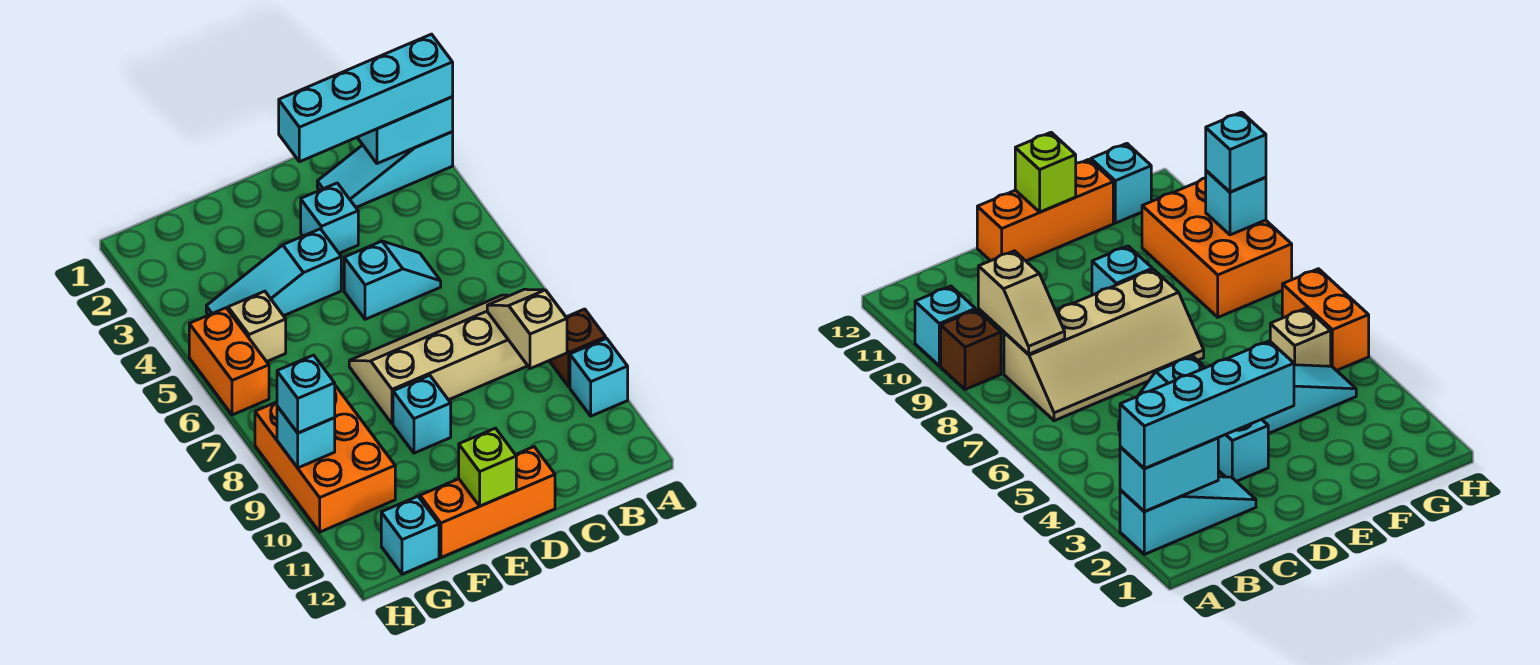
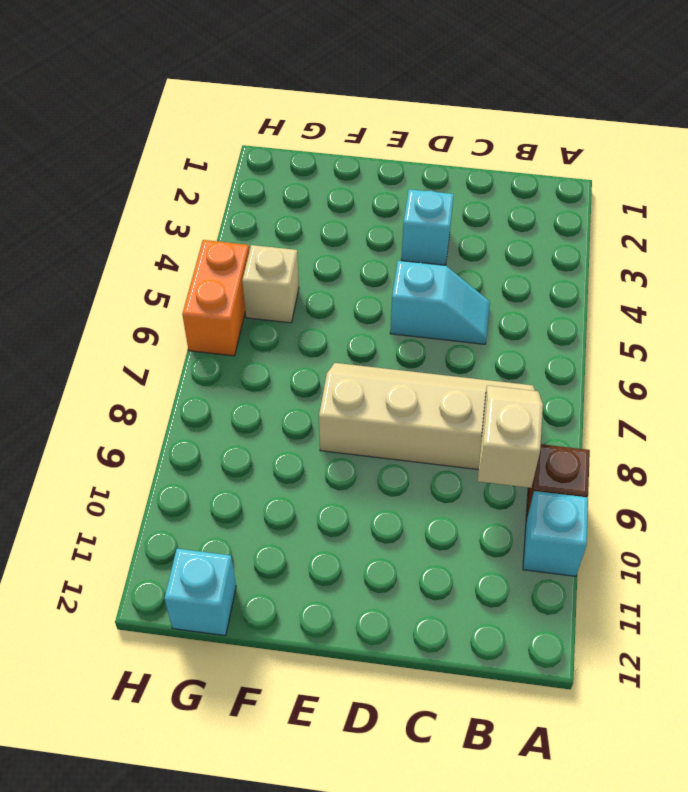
none -> cyan slope A2:C2 level 1 top A
none -> orange brick D12:F12 level 1
none -> cyan slope E4:G4 level 1 top E

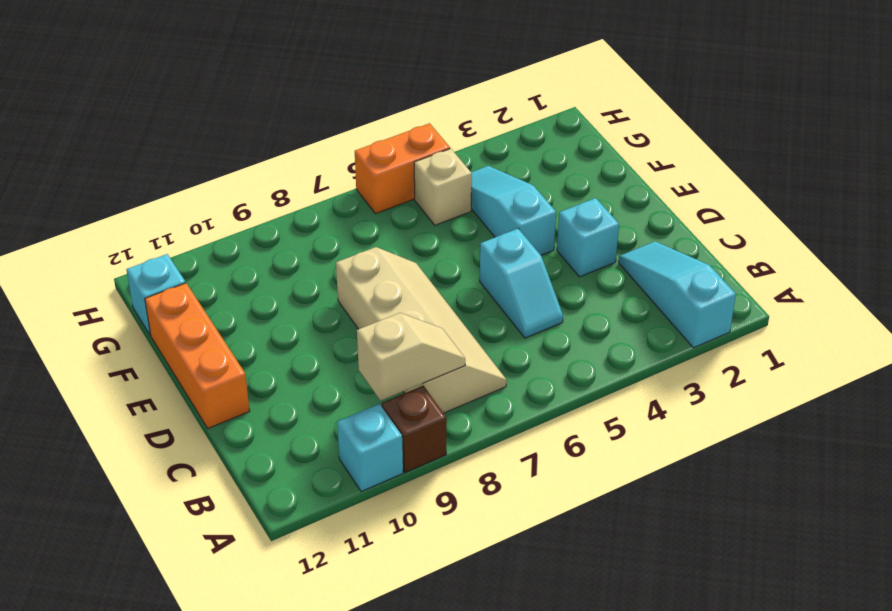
none -> cyan brick E9 level 1
none -> orange brick G8:H10 level 1
none -> cyan brick A2:B2 level 2

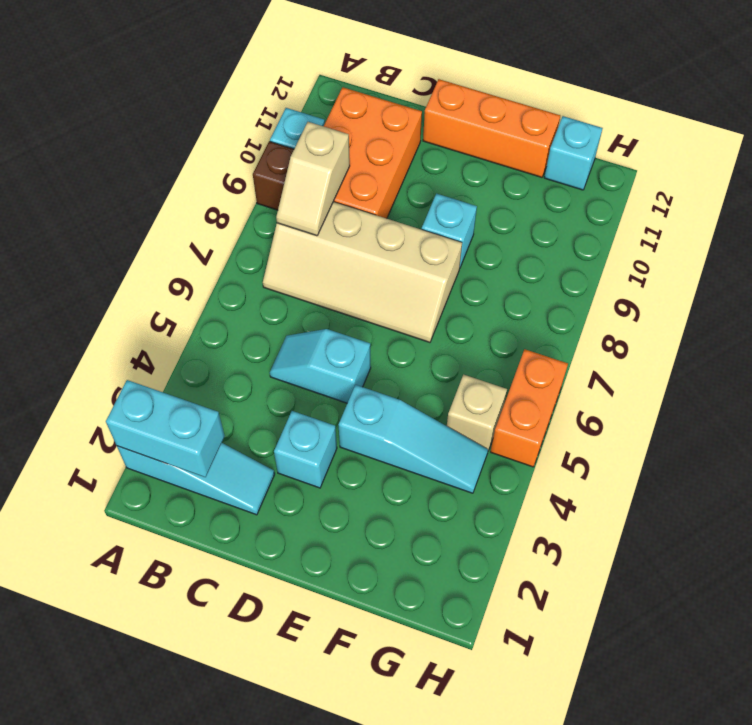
orange brick B9:C11 level 1 -> orange brick G8:H10 level 1
none -> lime brick E12 level 2
none -> cyan brick H9 level 2
none -> cyan brick A2:D2 level 3

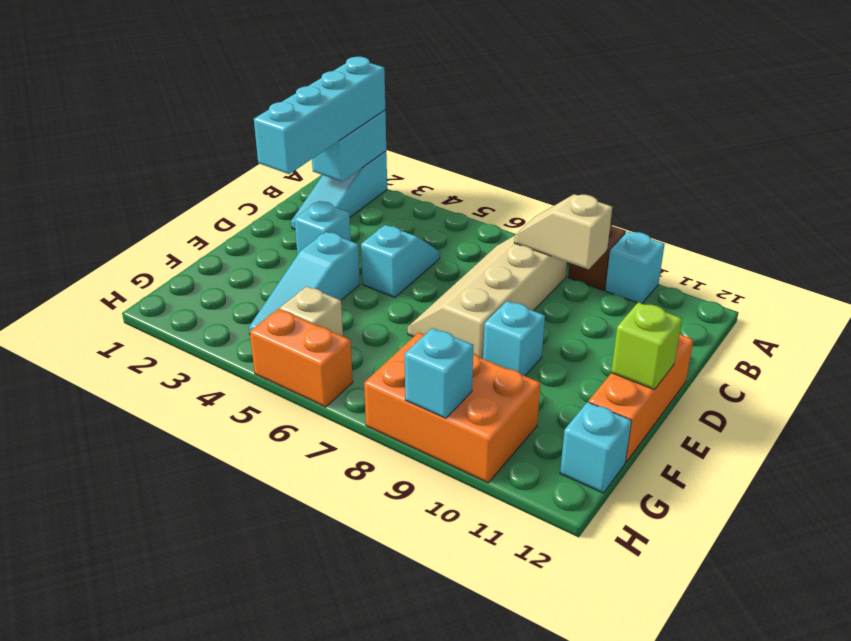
none -> cyan brick H9 level 3

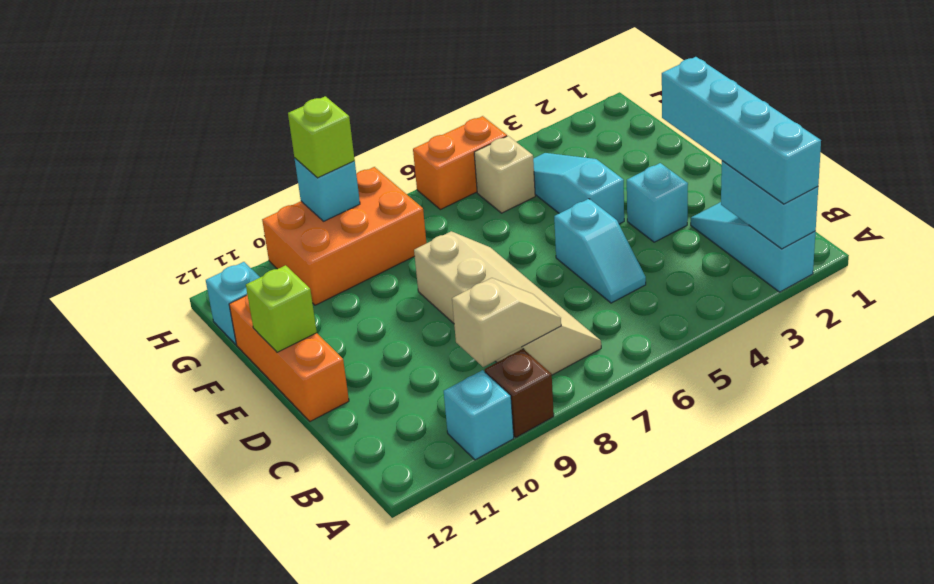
lime brick H9 level 3 -> cyan brick H9 level 3
none -> cyan brick E9 level 1

